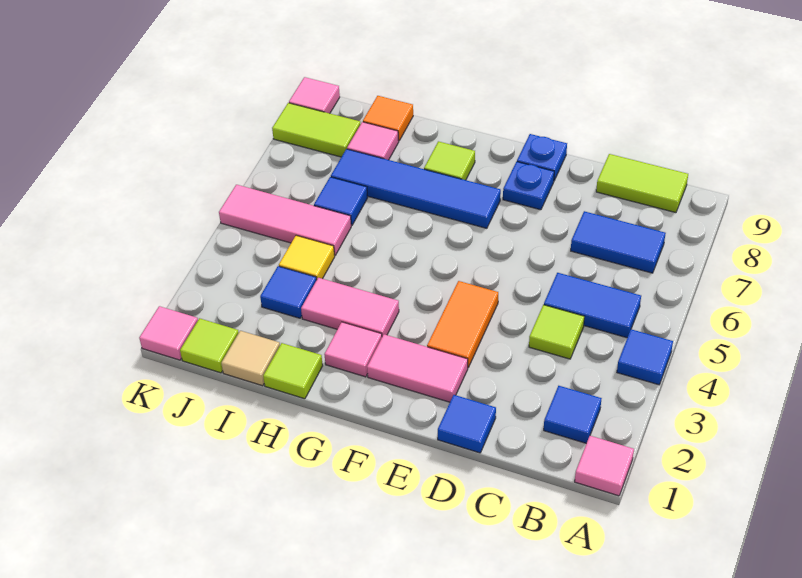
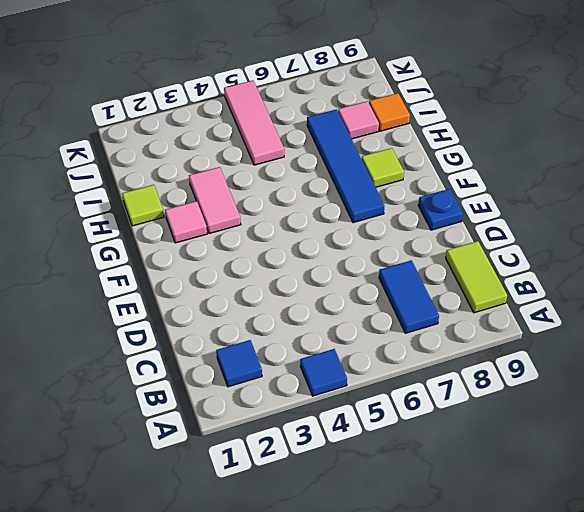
none -> pink tile A1 level 1
none -> blue tile B5:C5 level 1
none -> lime tile C4 level 1

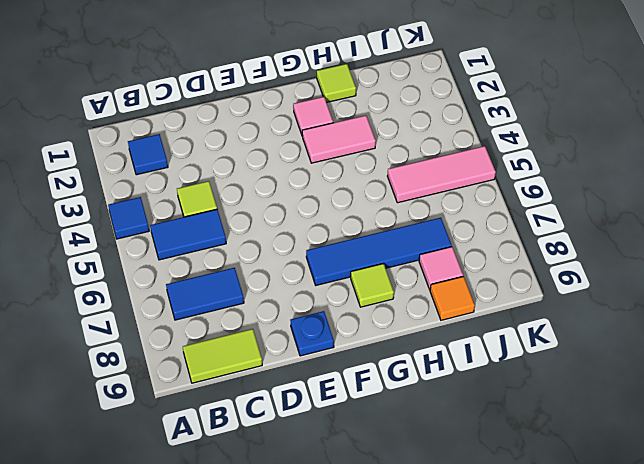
none -> pink tile A1 level 1
none -> blue tile D1 level 1
none -> pink tile E2:F2 level 1

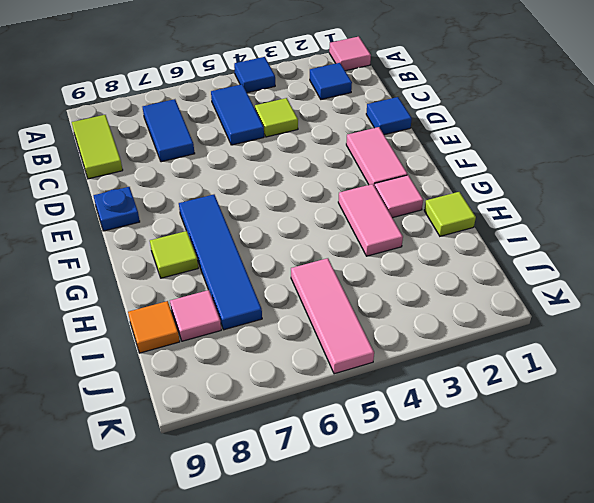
none -> orange tile E3:E4 level 1
none -> blue plate E8 level 1
none -> tan tile I1 level 1

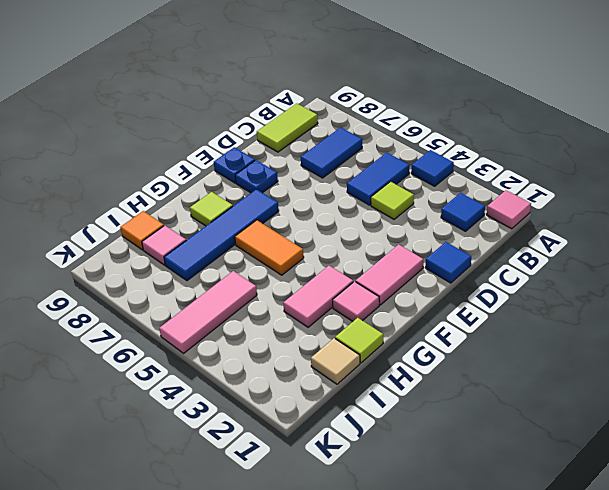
orange tile G5:G6 level 1 -> orange tile E3:E4 level 1
none -> blue tile I3 level 1
none -> yellow tile I4 level 1
none -> blue tile I6 level 1

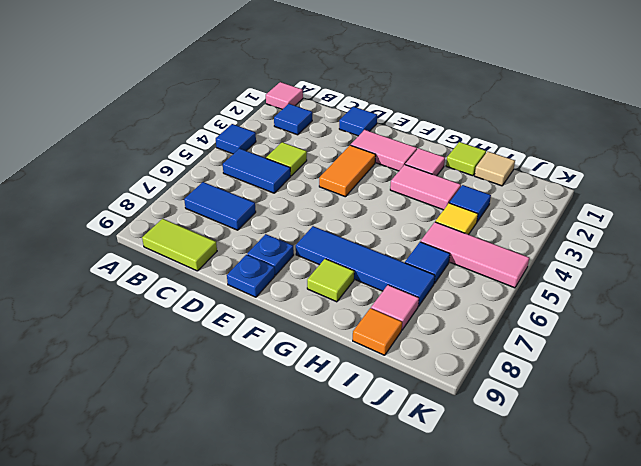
none -> lime tile J1 level 1
none -> lime tile J8:K8 level 1
none -> pink tile K1 level 1

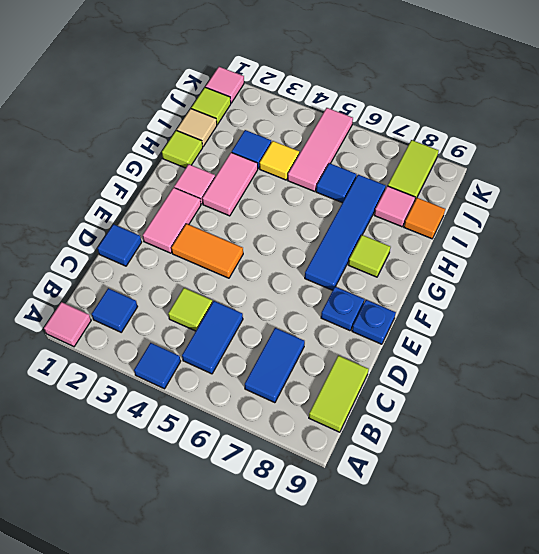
none -> pink tile K9 level 1

